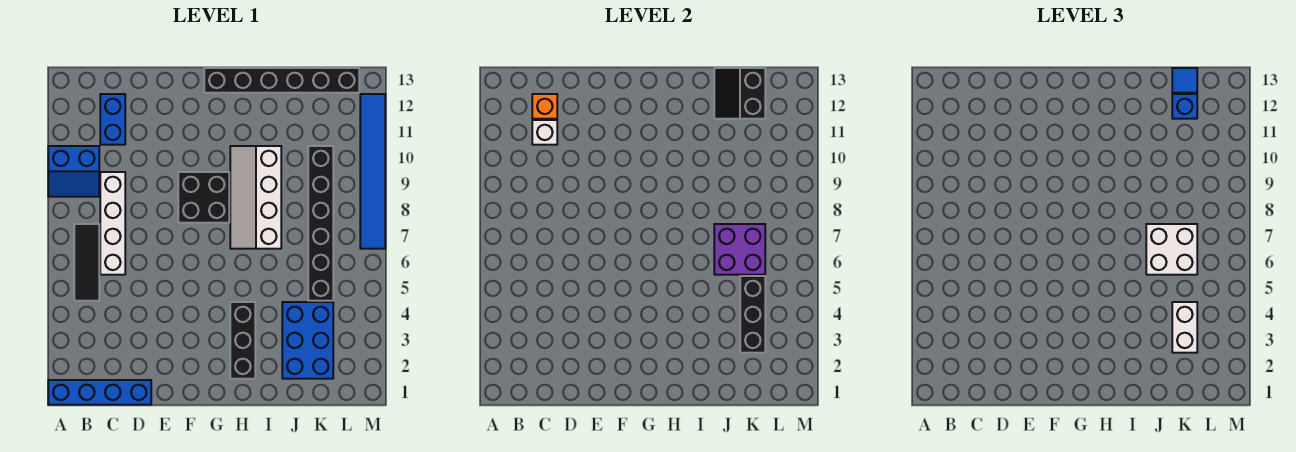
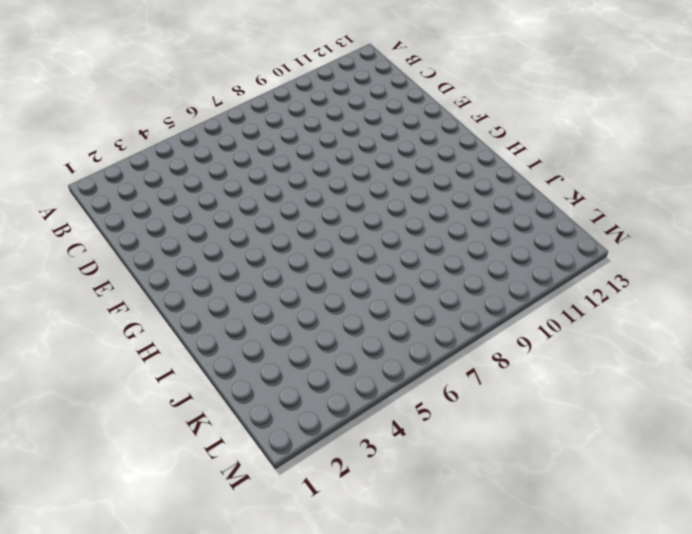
none -> blue brick A1:D1 level 1
none -> blue slope A9:B10 level 1 top 10
none -> black tile B5:B7 level 1

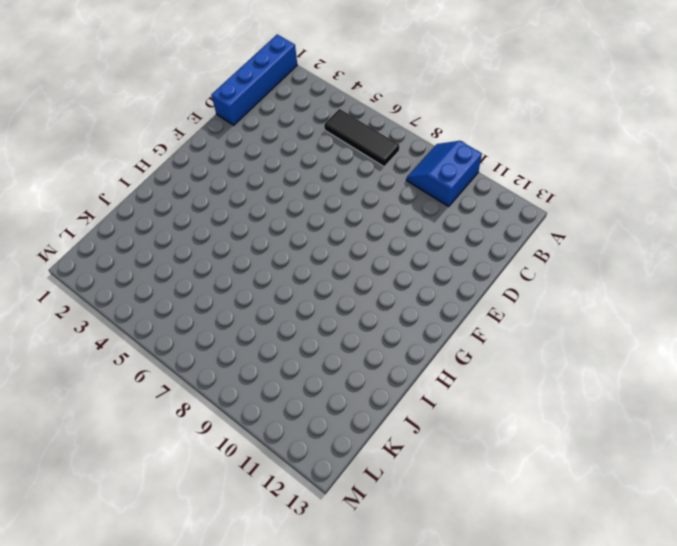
none -> white brick C6:C9 level 1
none -> blue brick C11:C12 level 1
none -> black brick F8:G9 level 1

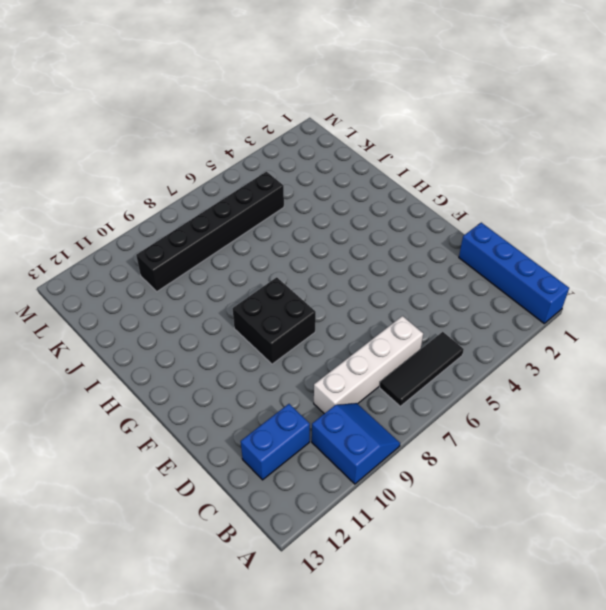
none -> black brick G13:L13 level 1
none -> black brick H2:H4 level 1
none -> white slope H7:I10 level 1 top I

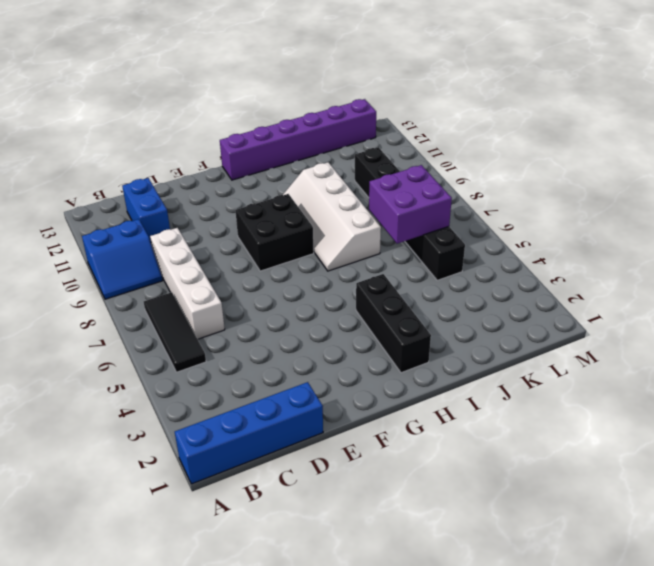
purple brick G13:L13 level 1 -> black brick G13:L13 level 1
none -> blue brick J2:K4 level 1
none -> blue tile M7:M12 level 1
none -> white brick C11 level 2

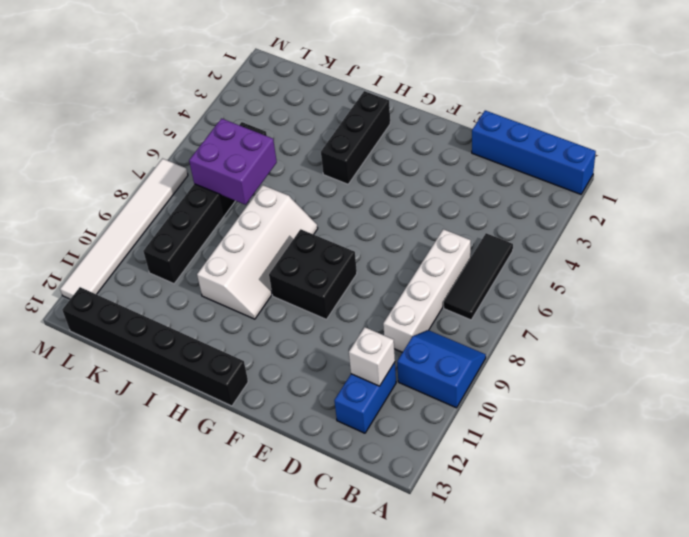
white tile M7:M12 level 1 -> blue tile M7:M12 level 1
none -> blue brick J2:K4 level 1
none -> orange brick C12 level 2
none -> black slope J12:K13 level 2 top K

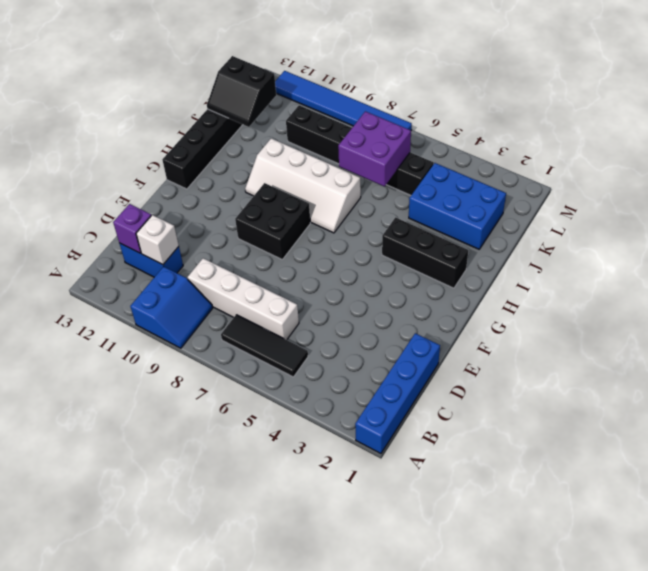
purple brick C12 level 2 -> orange brick C12 level 2
none -> black brick K3:K5 level 2
none -> white brick J6:K7 level 3
none -> white brick K3:K4 level 3

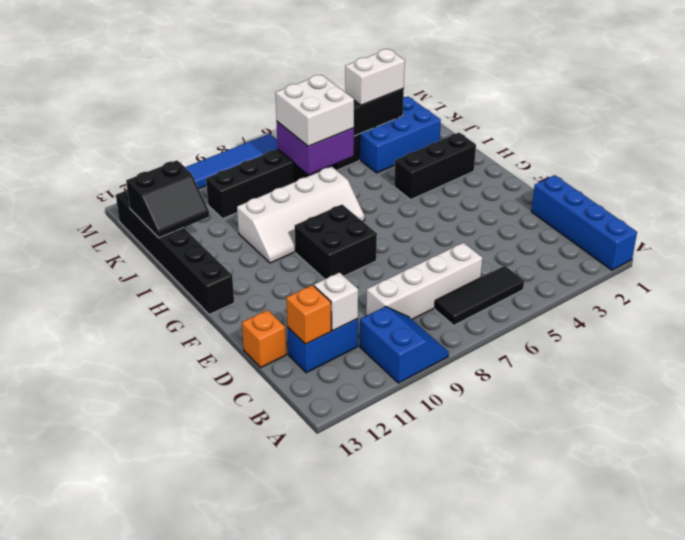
orange brick D13 level 1 -> none
none -> blue brick K12 level 3
none -> blue tile K13 level 3

